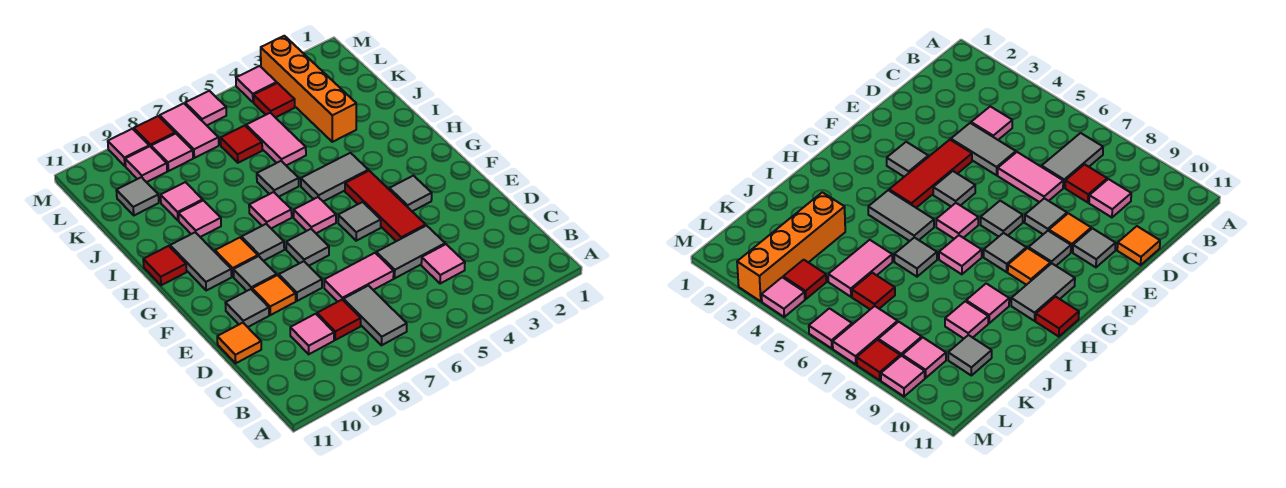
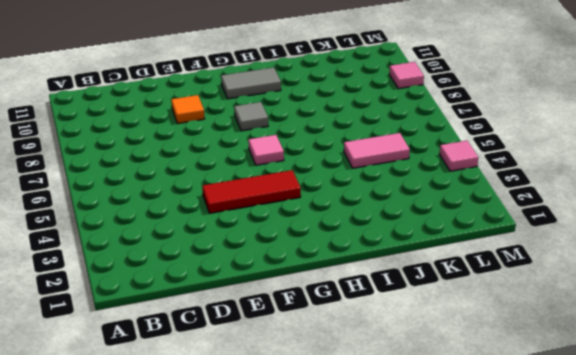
none -> grey tile B7:C7 level 1
none -> pink tile C4 level 1
none -> red tile C8 level 1
none -> pink tile C9 level 1

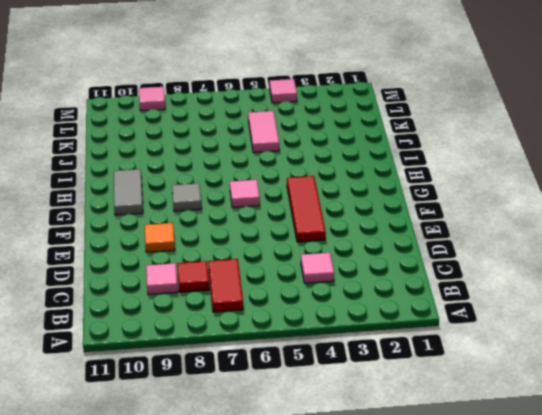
red tile B7:C7 level 1 -> grey tile B7:C7 level 1
none -> grey tile D4:D5 level 1
none -> pink tile D6:D7 level 1
none -> orange tile D11 level 1
none -> grey tile E8 level 1

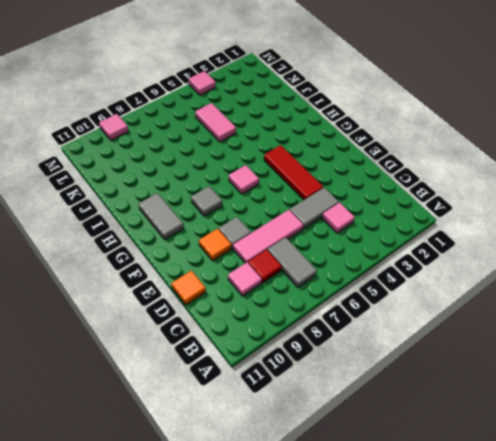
pink tile D6:D8 level 1 -> pink tile D6:D7 level 1
none -> grey tile E10 level 1
none -> grey tile F3 level 1
none -> grey tile F5 level 1
none -> grey tile F7 level 1

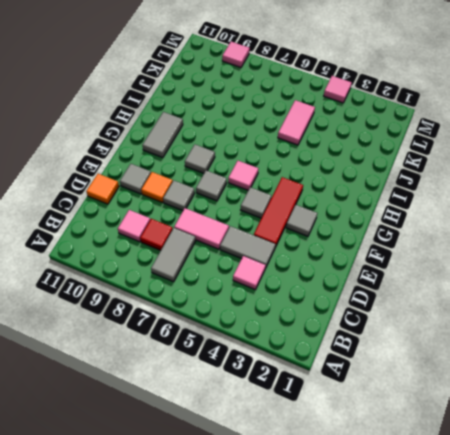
none -> grey tile F9 level 1
none -> orange tile G9 level 1
none -> grey tile H4:H5 level 1
none -> pink tile H7 level 1

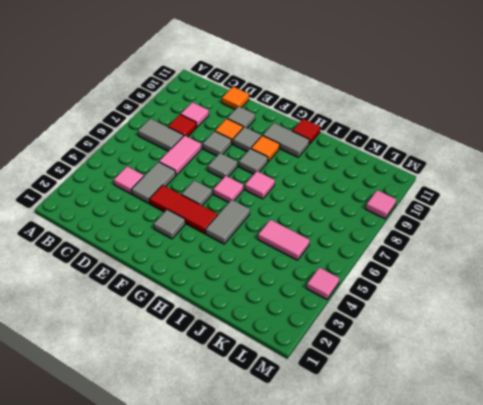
none -> grey tile I6 level 1
none -> pink tile I9 level 1
none -> orange brick J3:M3 level 1
none -> pink tile J9 level 1

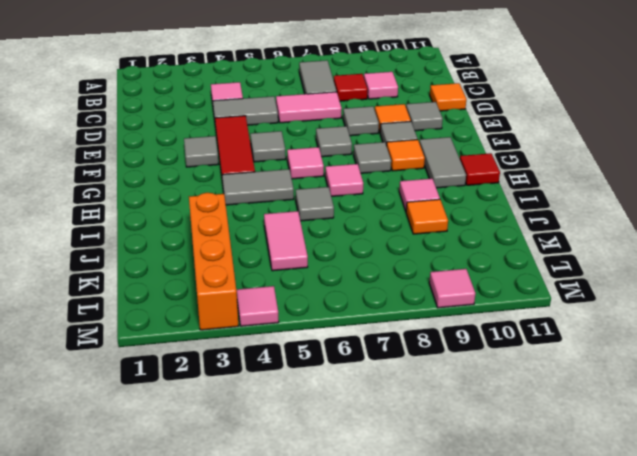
orange tile J9 level 1 -> pink tile J9 level 1
none -> red tile K6 level 1
none -> grey tile K10 level 1
none -> red tile L4 level 1
none -> pink tile L7:M7 level 1

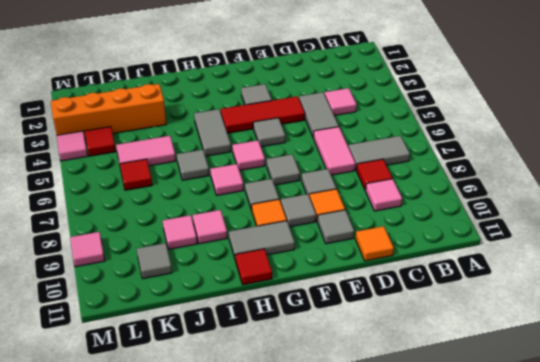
none -> pink tile L7:M7 level 1
none -> pink tile L8 level 1
none -> pink tile L9 level 1
none -> pink tile M6 level 1

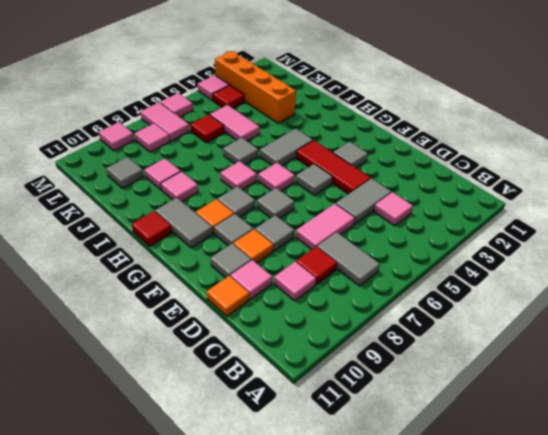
pink tile D10 level 1 -> pink tile L9 level 1
none -> red tile M8 level 1

